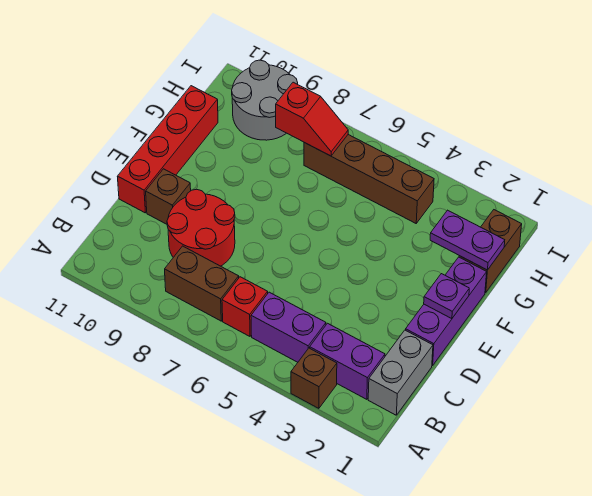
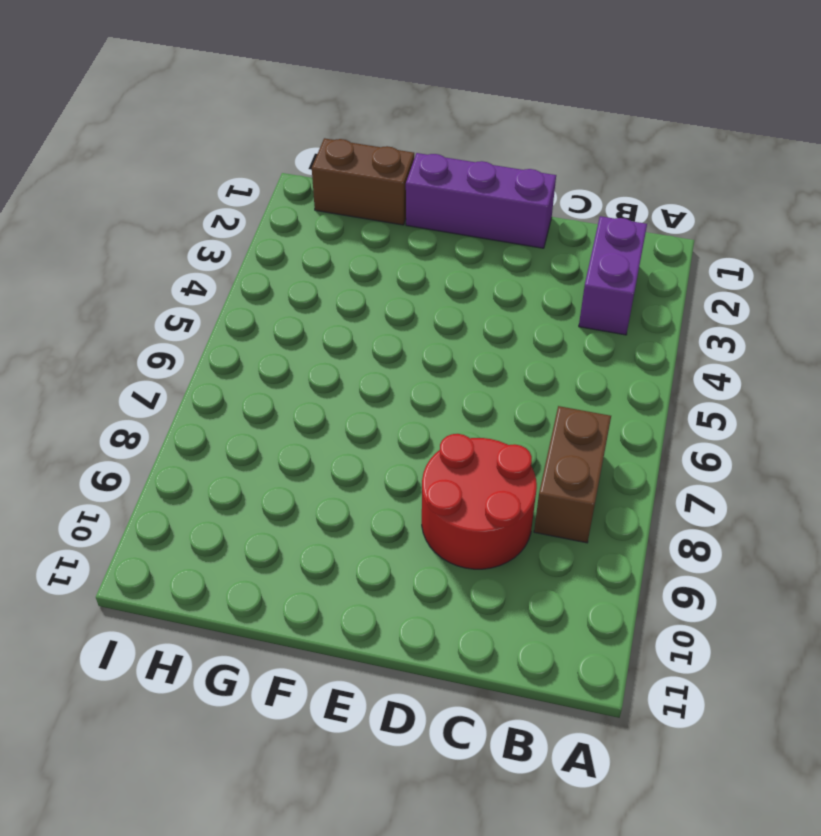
none -> brown brick A3 level 1
none -> grey brick B1:C1 level 1
none -> purple brick B4:B5 level 1

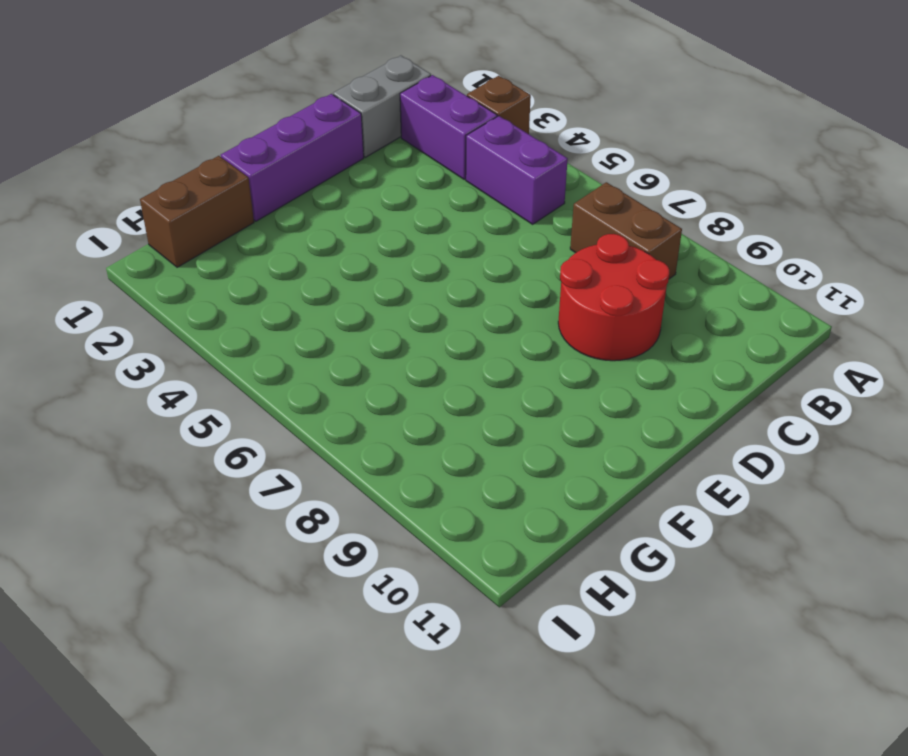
none -> red brick B6 level 1
none -> brown brick D10 level 1
none -> red brick D11:G11 level 1

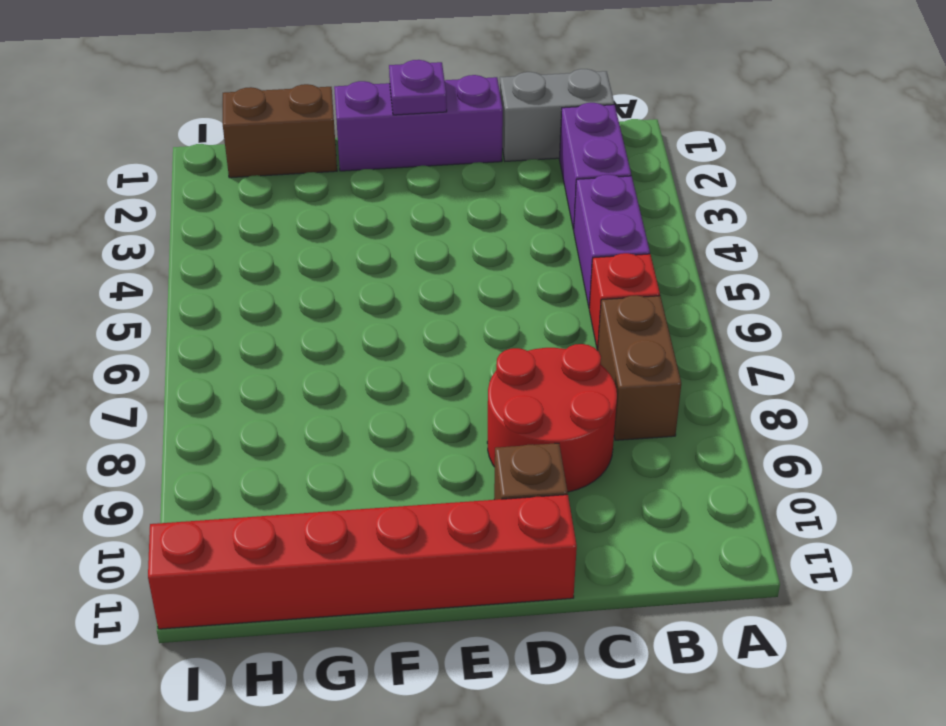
red brick D11:I11 level 1 -> red brick D11:G11 level 1
none -> brown brick A3 level 1
none -> brown brick H4:H7 level 1
none -> grey round brick H9:I10 level 1

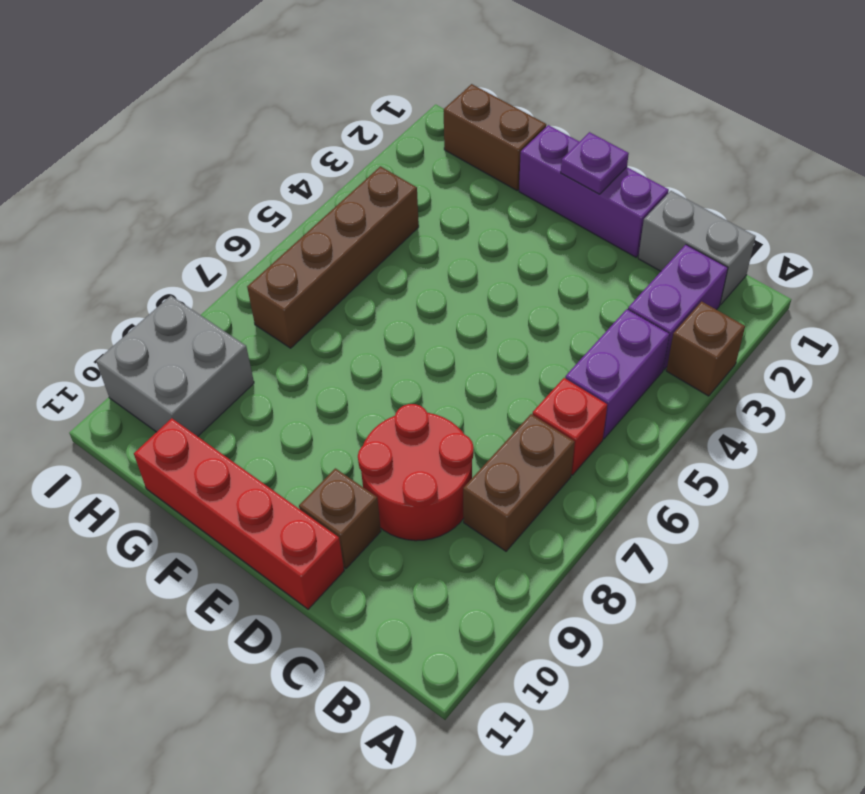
grey brick H9:I10 level 1 -> grey round brick H9:I10 level 1
none -> purple plate G1:G2 level 2
none -> red slope H7:H8 level 2 top 8

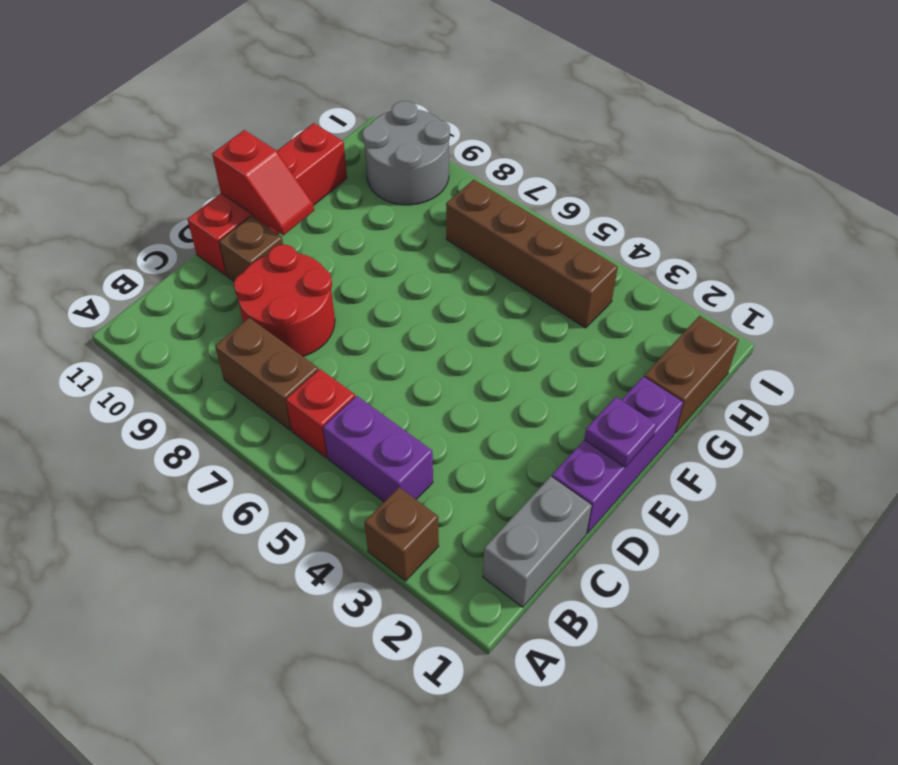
red slope E10:E11 level 2 top 11 -> red slope H7:H8 level 2 top 8
none -> purple brick B2:B3 level 1
none -> purple plate G1:G2 level 2

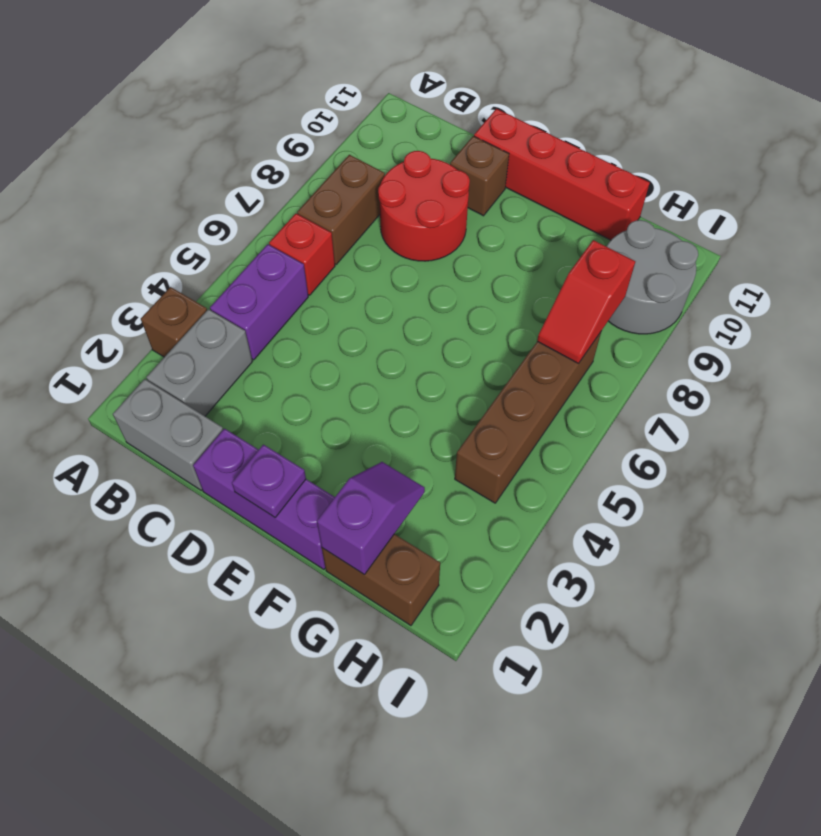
grey brick B2:B3 level 1 -> purple brick B2:B3 level 1
purple slope G1:G2 level 2 top 1 -> purple plate G1:G2 level 2

